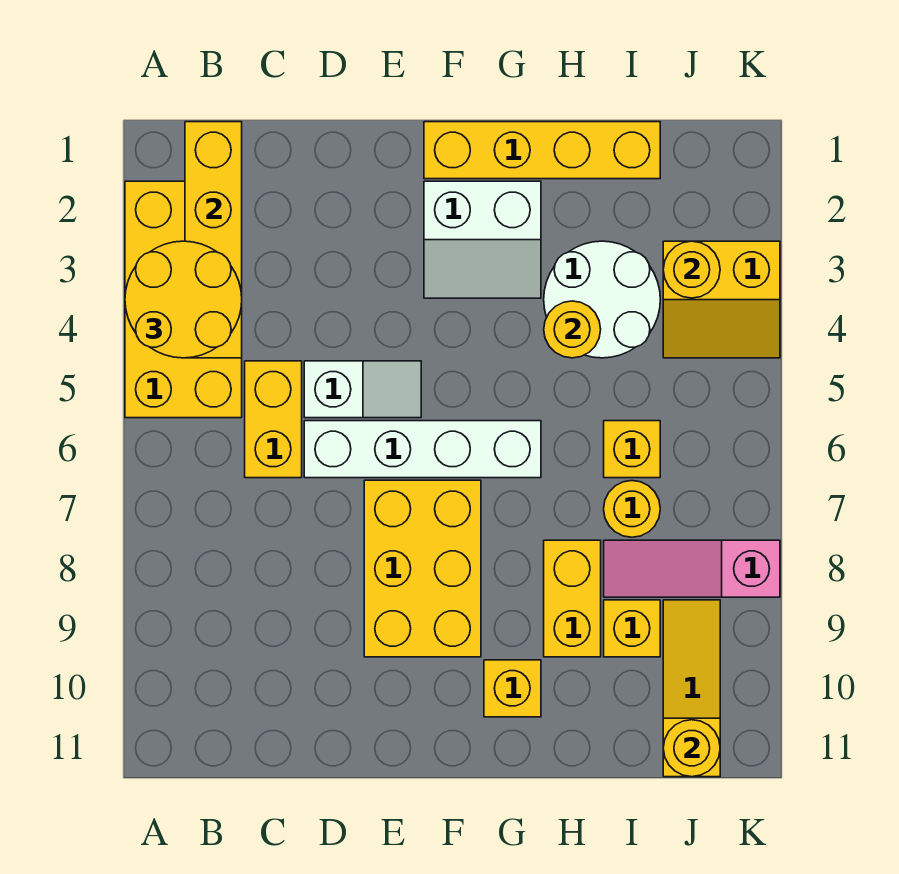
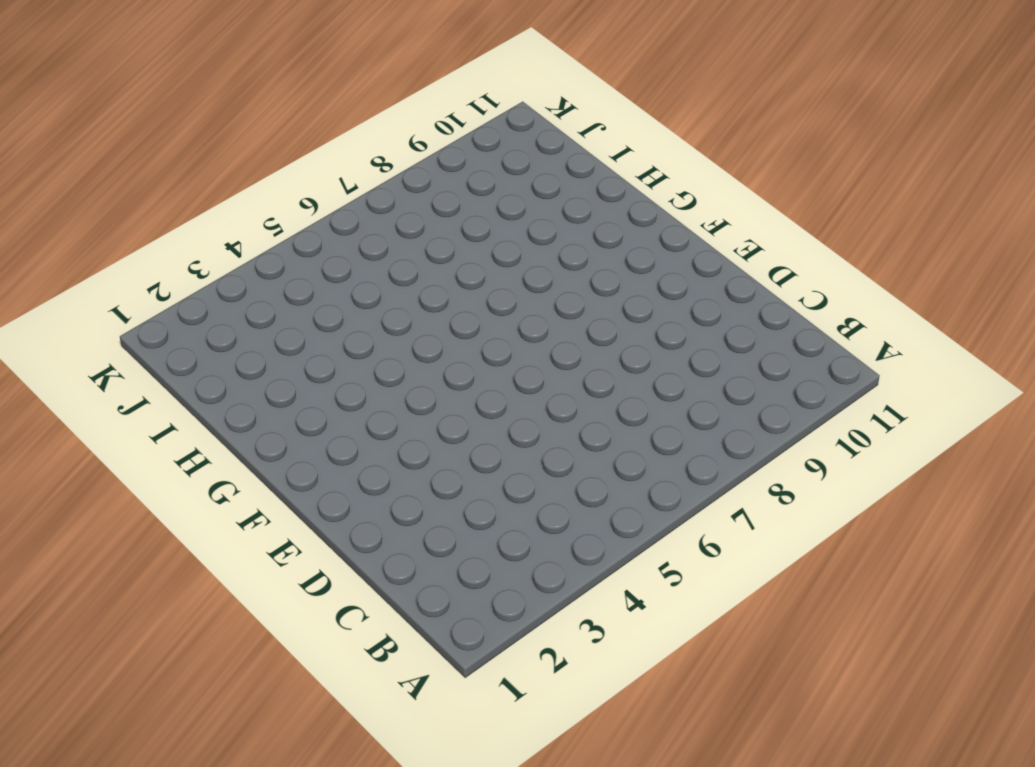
none -> yellow brick A2:B5 level 1
none -> yellow brick C5:C6 level 1
none -> white slope D5:E5 level 1 top D

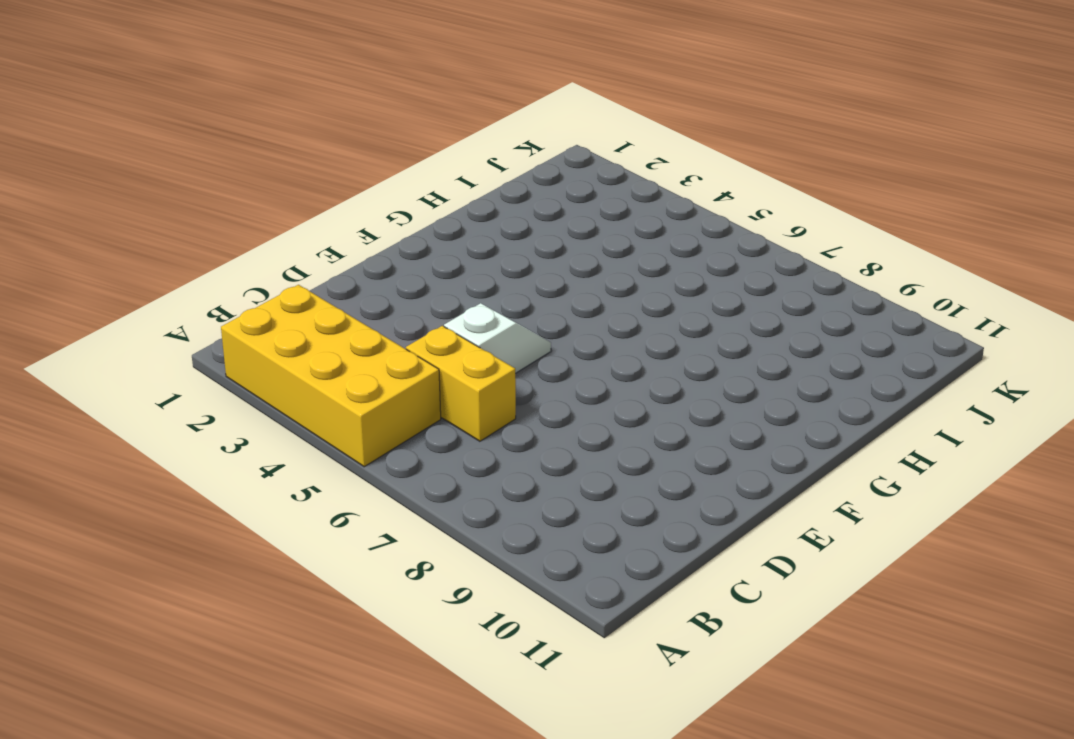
none -> white brick D6:G6 level 1
none -> yellow brick E7:F9 level 1
none -> yellow brick F1:I1 level 1

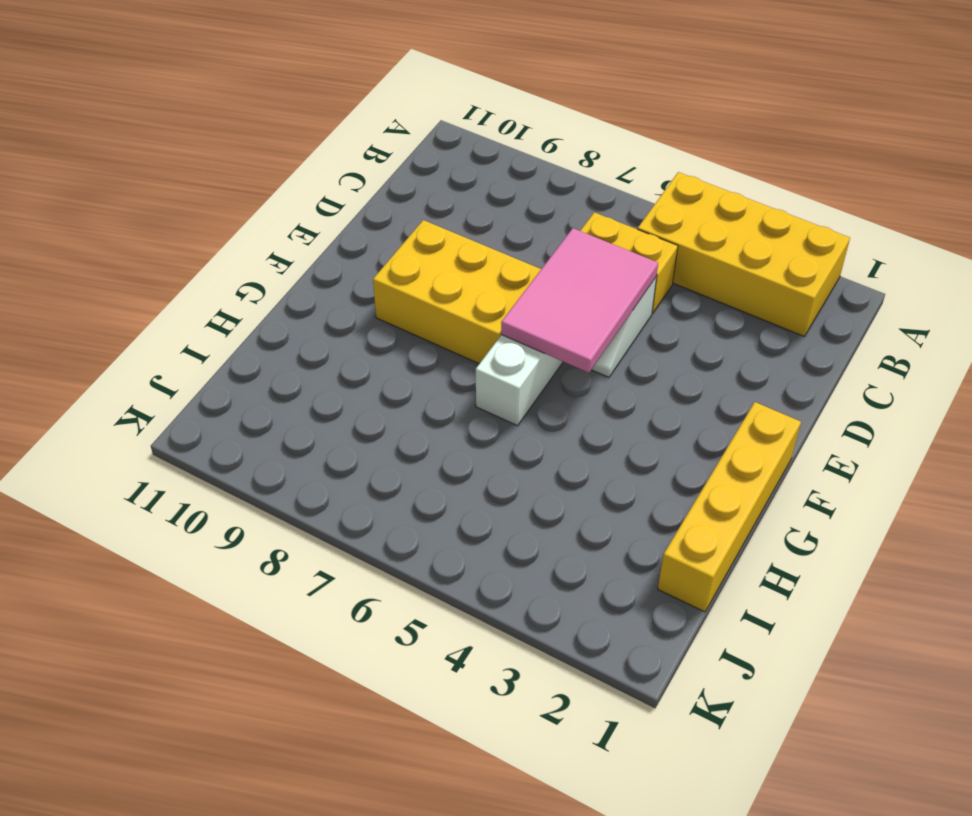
pink tile D5:F6 level 2 -> none
none -> white slope F2:G3 level 1 top 2
none -> yellow brick G10 level 1
none -> white round brick H3:I4 level 1

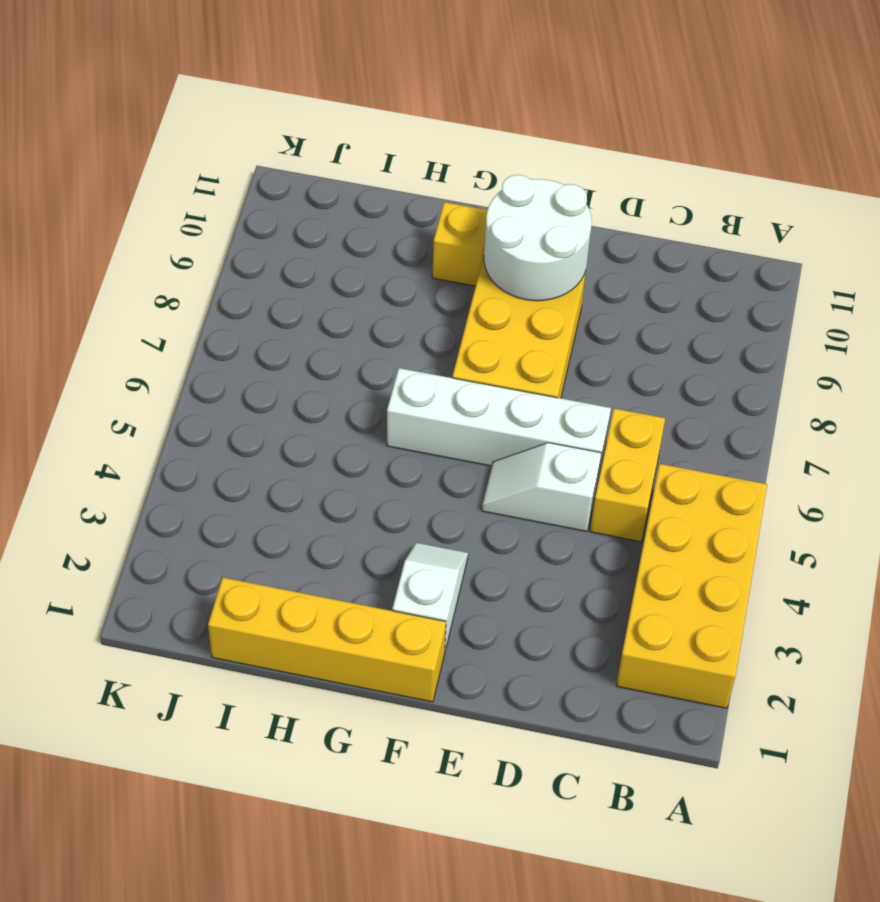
white round brick E9:F10 level 2 -> white round brick H3:I4 level 1
white slope F2:F3 level 1 top 2 -> white slope F2:G3 level 1 top 2
none -> yellow brick H8:H9 level 1
none -> yellow brick I6 level 1
none -> yellow round brick I7 level 1

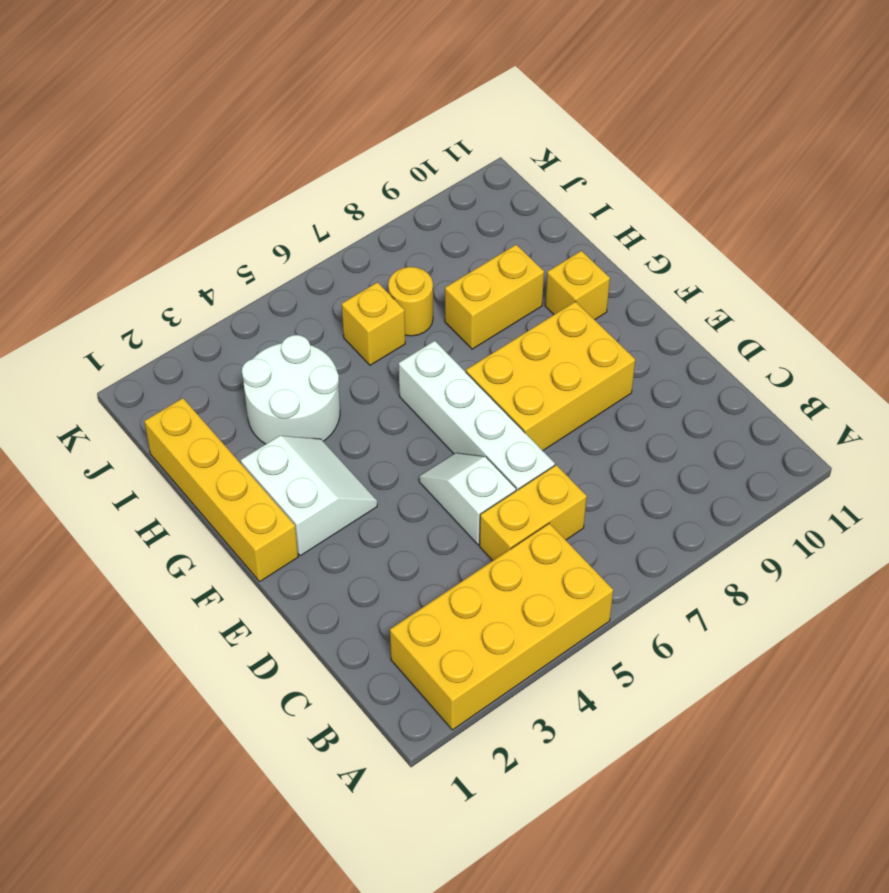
none -> pink slope I8:K8 level 1 top K
none -> yellow brick I9 level 1
none -> yellow slope J3:K4 level 1 top 3

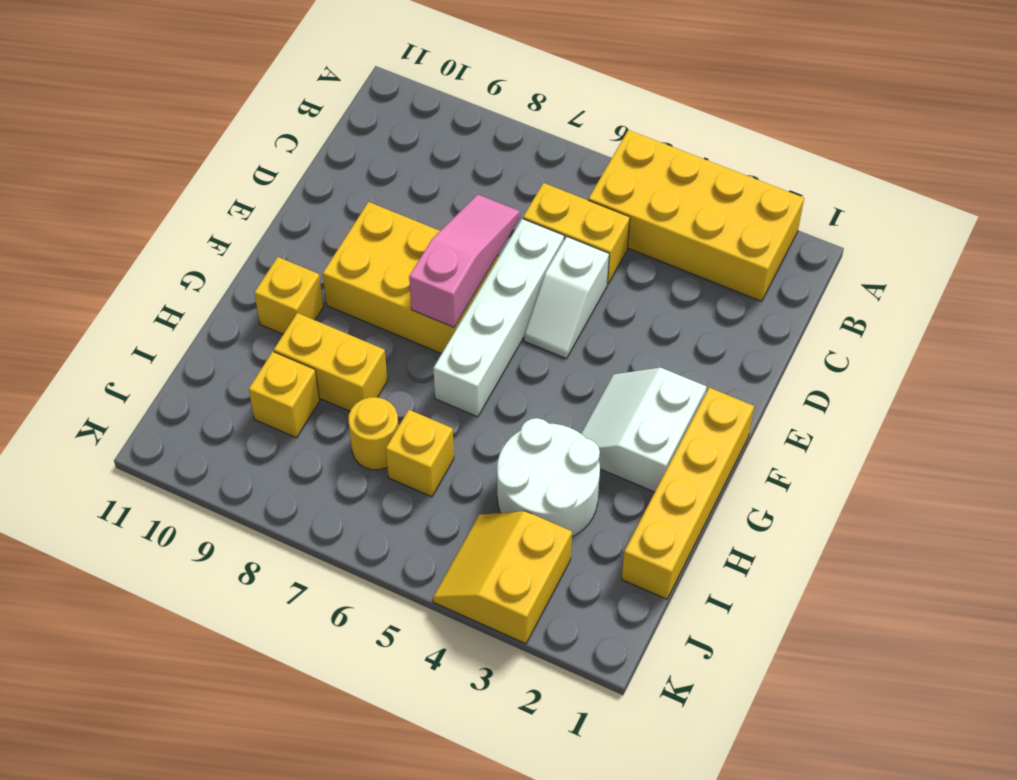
pink slope D7:F7 level 2 top F -> pink slope I8:K8 level 1 top K
none -> yellow slope J9:J11 level 1 top 11
none -> yellow brick B1:B4 level 2
none -> yellow round brick H4 level 2

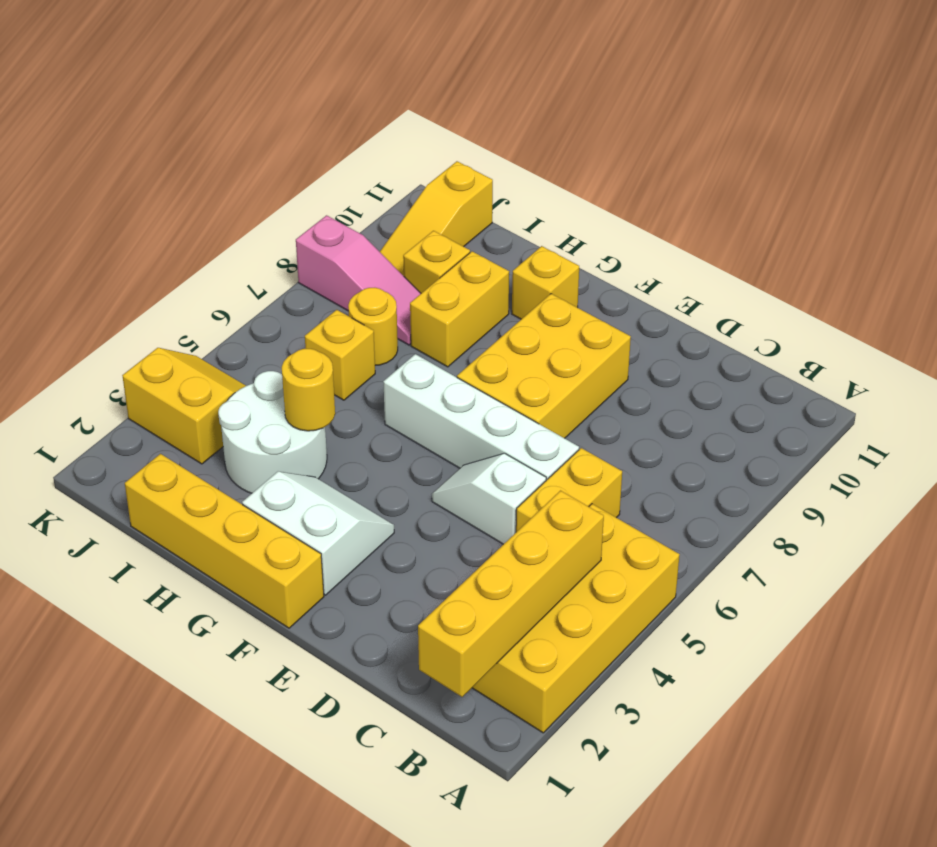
none -> yellow round brick J3 level 2
none -> yellow round brick J11 level 2
none -> yellow round brick A3:B4 level 3

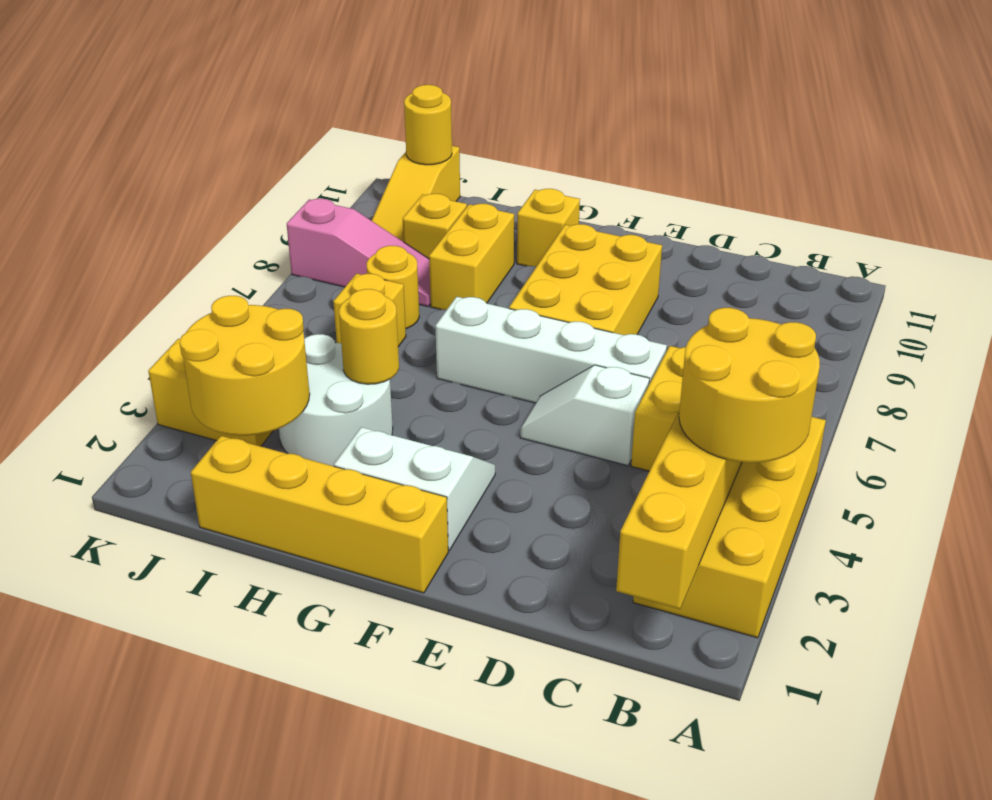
yellow round brick I2:J3 level 2 -> yellow round brick J3 level 2

